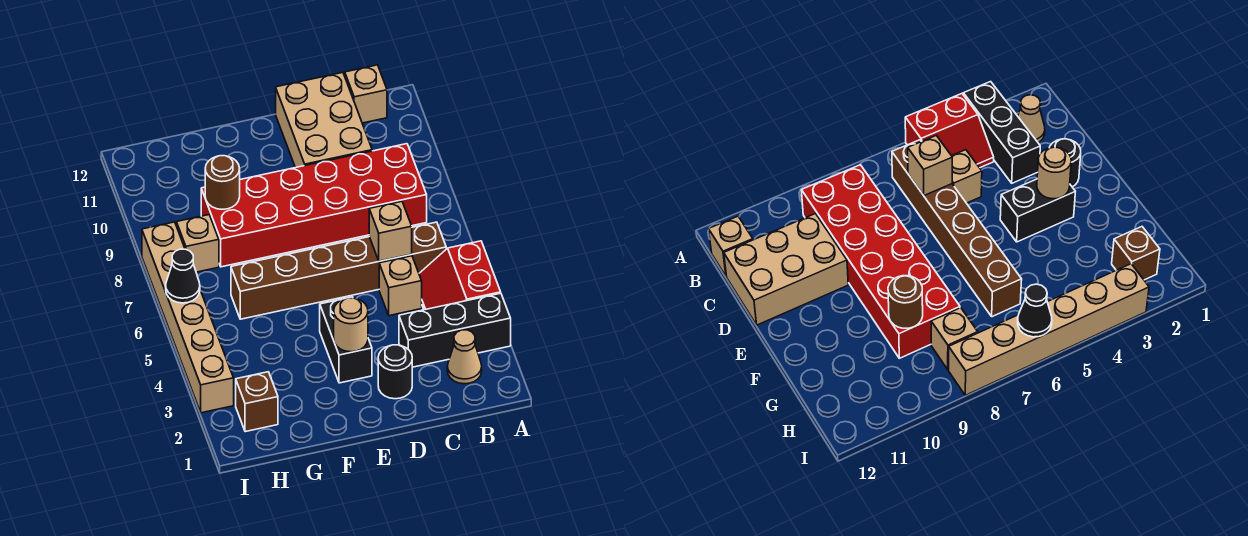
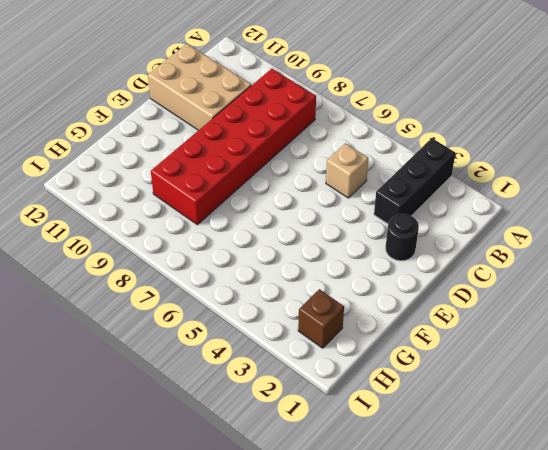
none -> red slope A4:B5 level 1 top A
none -> tan cone B2 level 1
none -> brown brick B6:G6 level 1

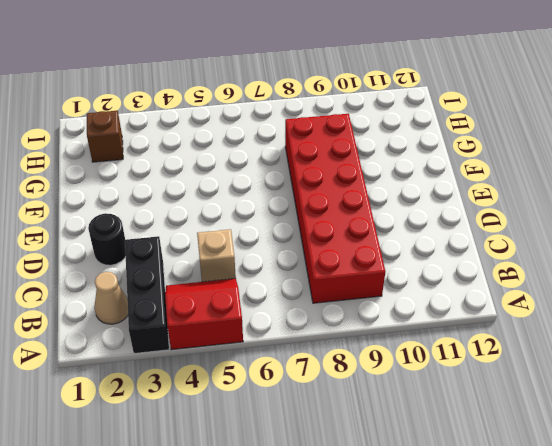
none -> brown brick B6:G6 level 1
none -> tan brick B12 level 1
none -> tan brick C10:D12 level 1

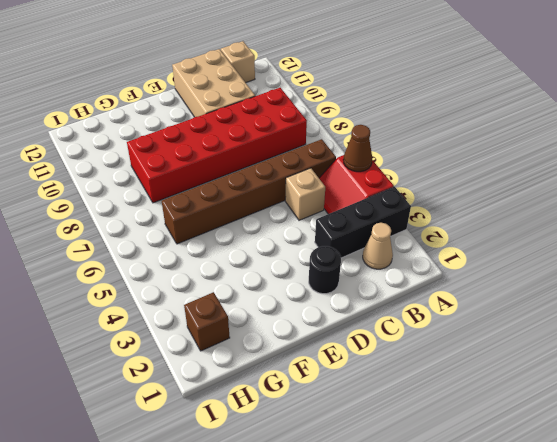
brown cone A5 level 2 -> none
none -> black brick E3:E4 level 1
none -> tan brick H8 level 1
none -> tan brick I3:I8 level 1

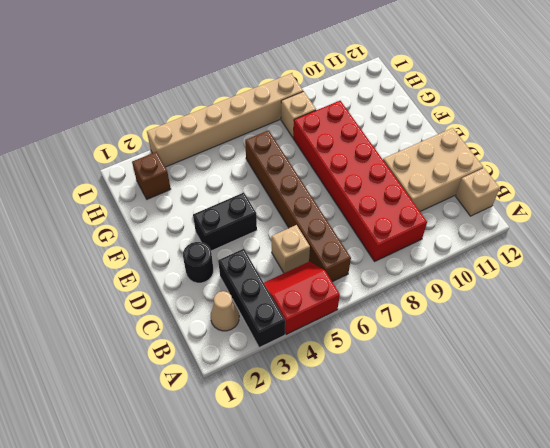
none -> tan brick C6 level 2
none -> tan round brick E3 level 2
none -> brown round brick G9 level 2

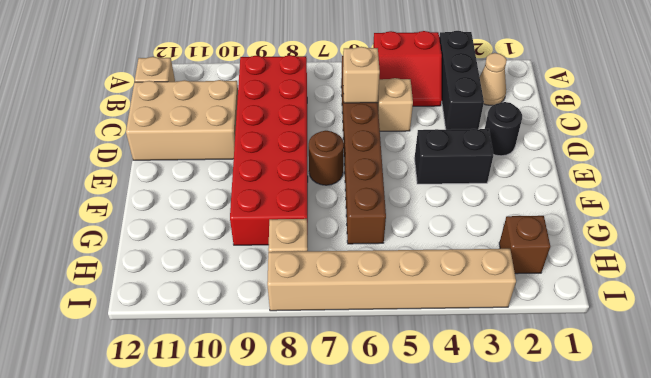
brown round brick E7 level 1 -> brown round brick G9 level 2
none -> tan round brick E3 level 2
none -> black cone I6 level 2

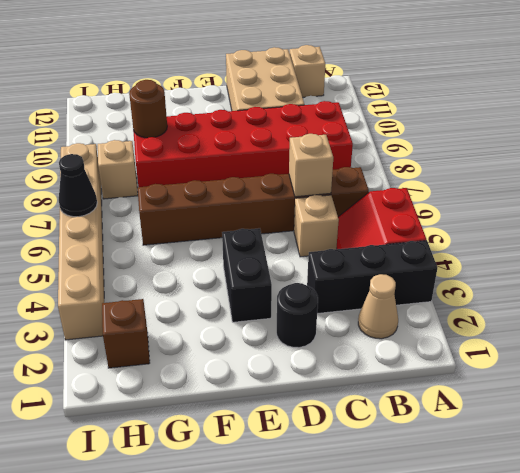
none -> tan round brick E3 level 2

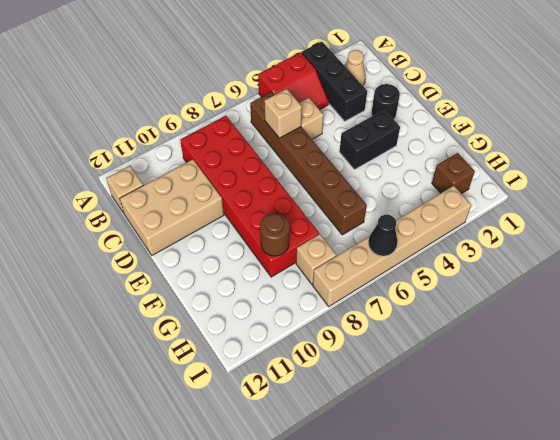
none -> tan round brick E3 level 2

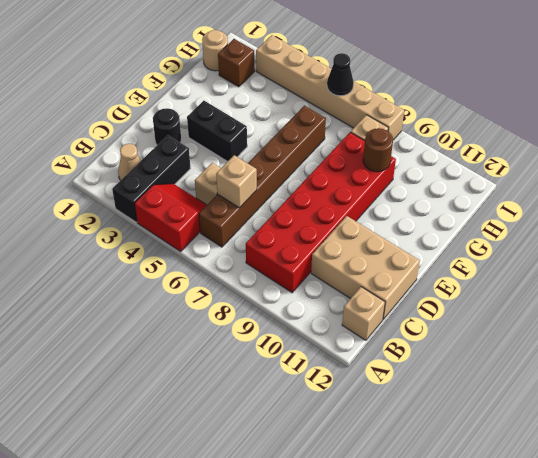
tan round brick H1 level 1 -> tan round brick E3 level 2

